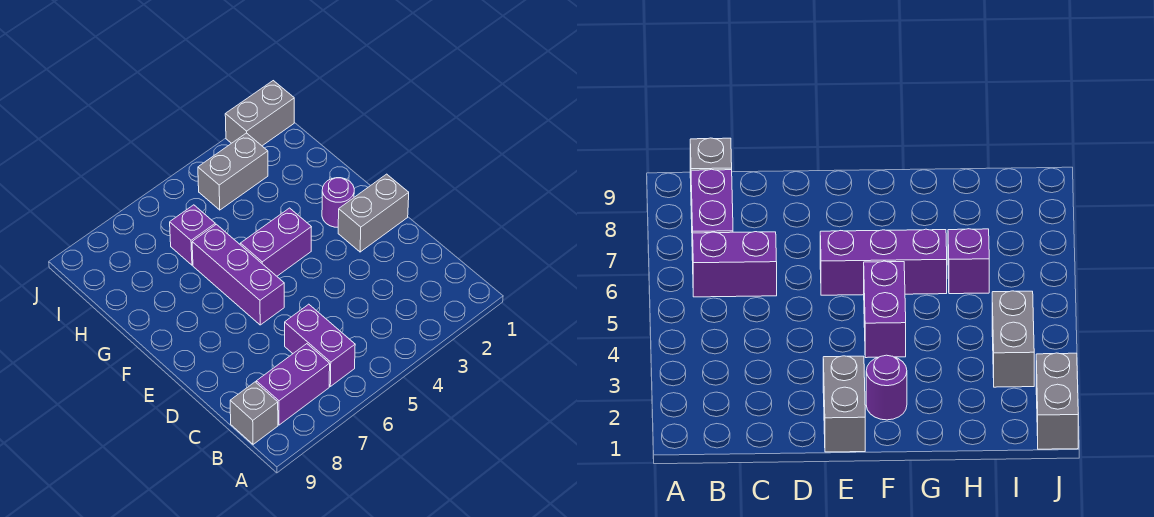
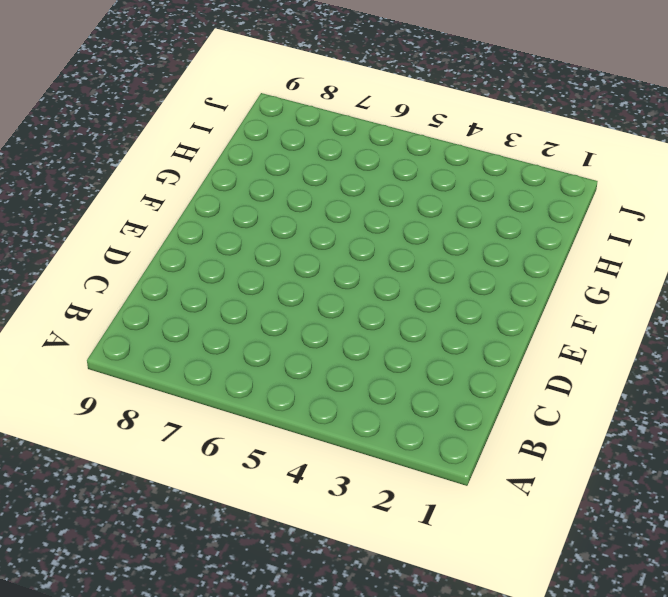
none -> purple brick B6:C6 level 1
none -> purple brick B7:B8 level 1

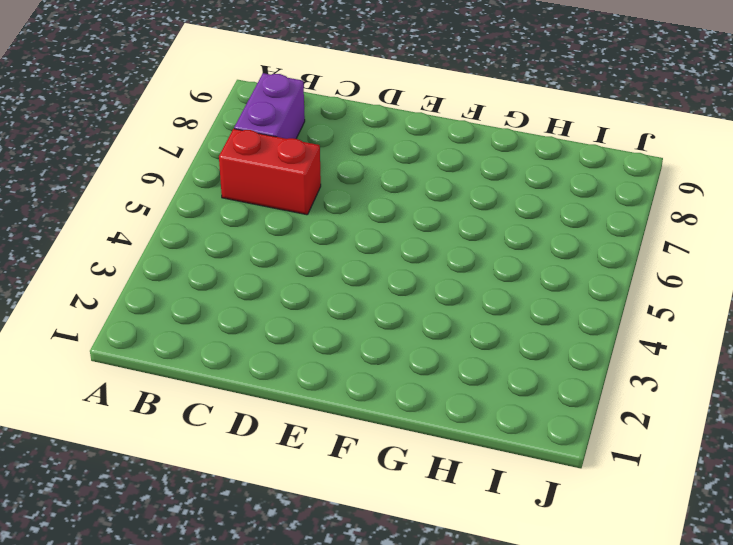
red brick B6:C6 level 1 -> purple brick B6:C6 level 1
none -> grey brick B9 level 1
none -> grey brick E1:E2 level 1

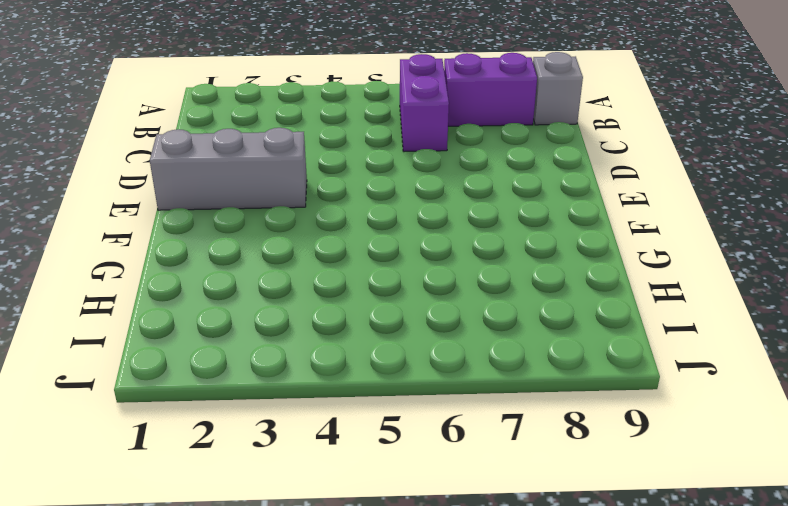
grey brick E1:E3 level 1 -> grey brick E1:E2 level 1
none -> purple brick E6:G6 level 1
none -> purple round brick F2 level 1

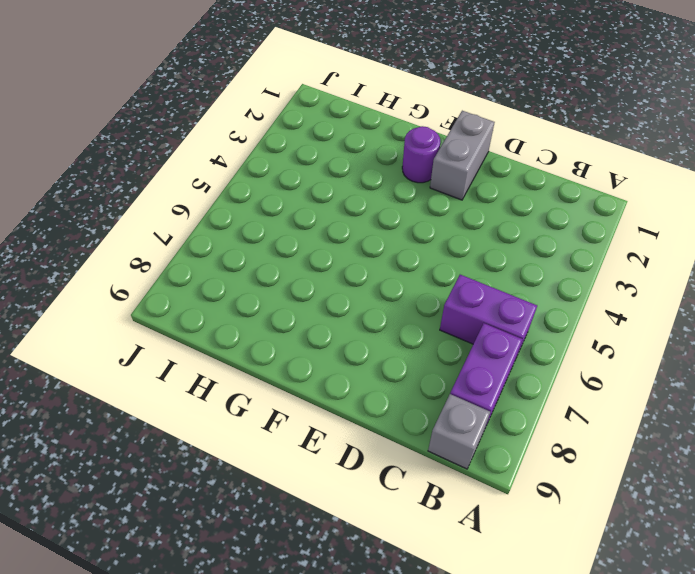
none -> purple brick E6:G6 level 1
none -> purple brick F4:F5 level 1

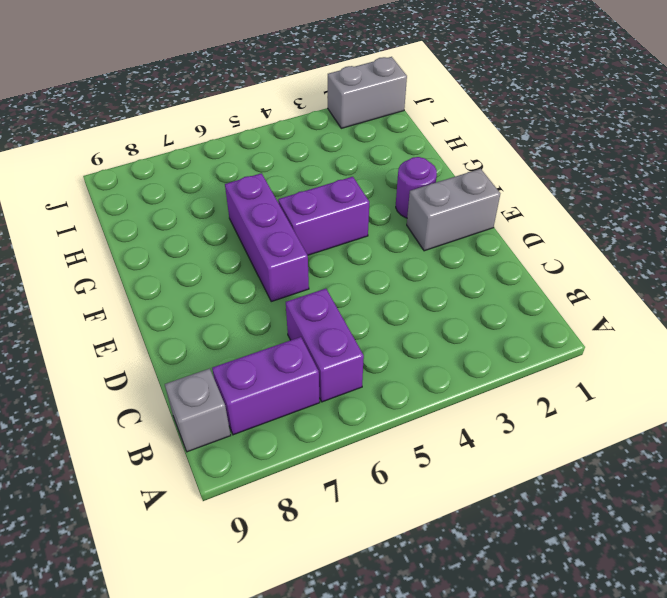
none -> purple brick H6 level 1
none -> grey brick I3:I4 level 1

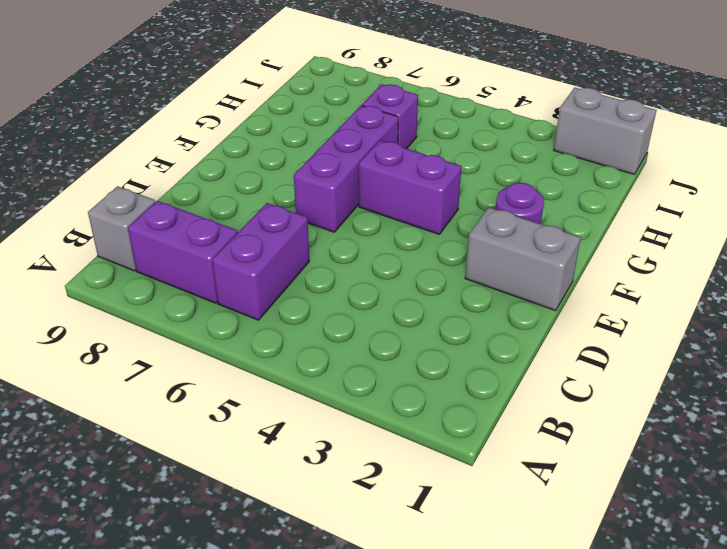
none -> grey brick I3:I4 level 1

